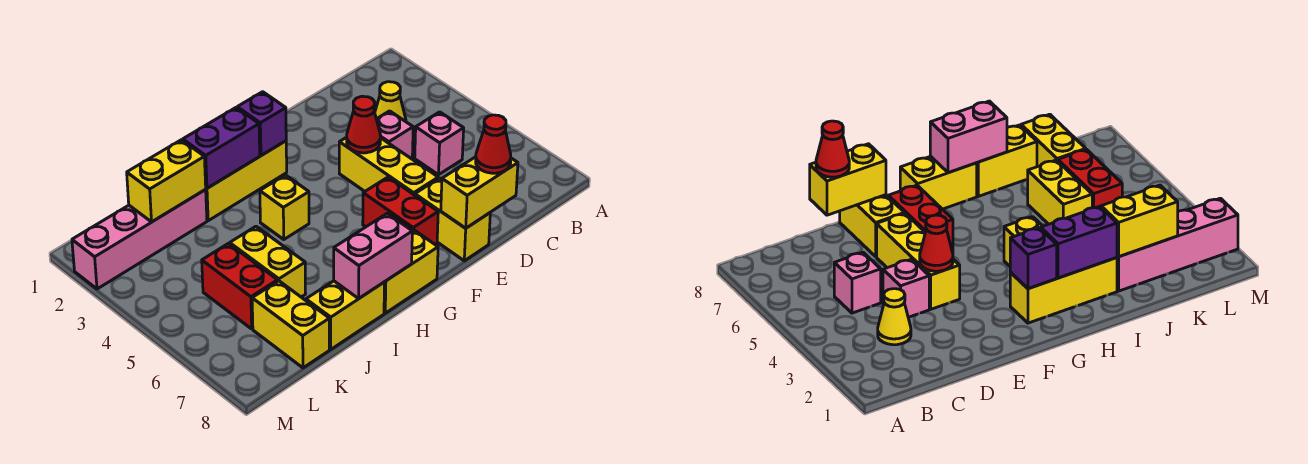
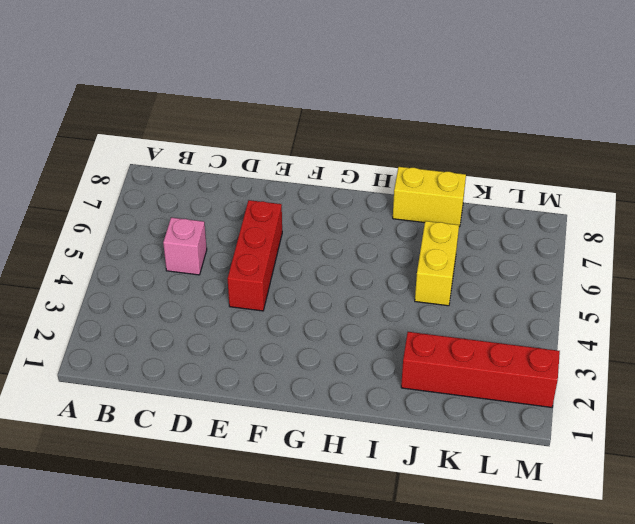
red brick E4:E6 level 1 -> yellow brick E4:E6 level 1
red brick J2:M2 level 1 -> pink brick J2:M2 level 1
none -> yellow cone C3 level 1
none -> pink brick D4 level 1
none -> yellow brick E7:E8 level 1

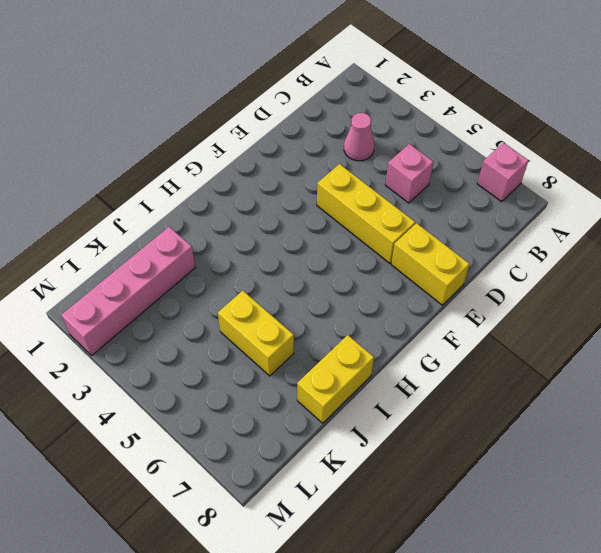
pink brick A7 level 1 -> pink brick D4 level 1
pink cone C3 level 1 -> yellow cone C3 level 1
none -> red brick F6:F7 level 1
none -> yellow brick G2:I2 level 1
none -> yellow brick G8:H8 level 1

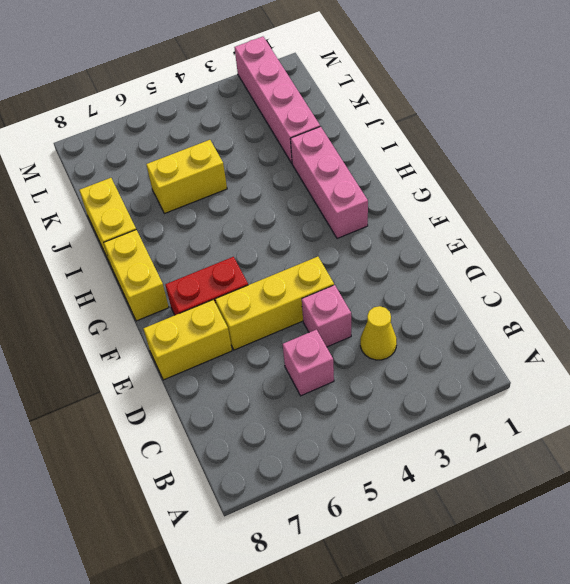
pink brick G2:I2 level 1 -> yellow brick G2:I2 level 1
none -> yellow brick H4 level 1
none -> red brick K5:K6 level 1
none -> yellow brick K7:K8 level 1

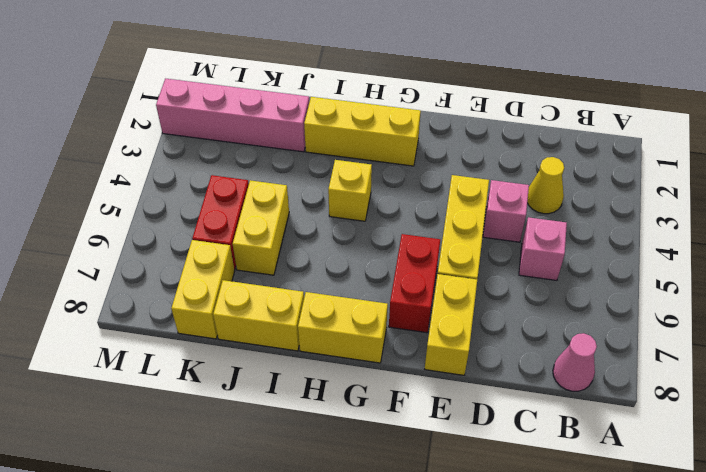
pink cone B8 level 1 -> none
none -> yellow brick D8:E8 level 2
none -> red cone E4 level 2
none -> purple brick G2 level 2

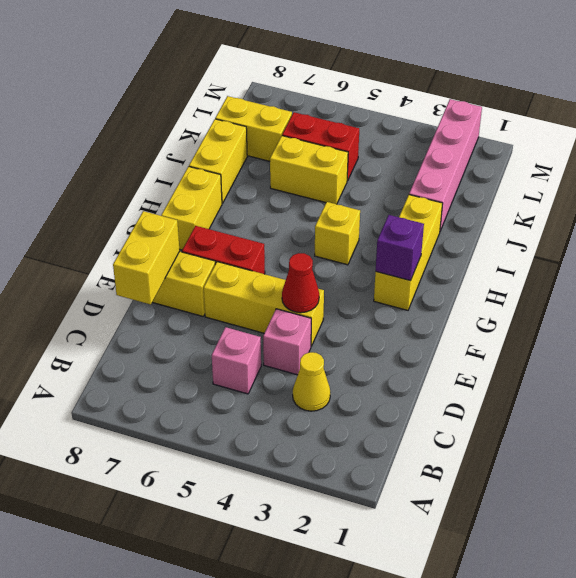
none -> purple brick H2:I2 level 2
none -> pink brick H8:I8 level 2
none -> yellow brick J2:K2 level 2

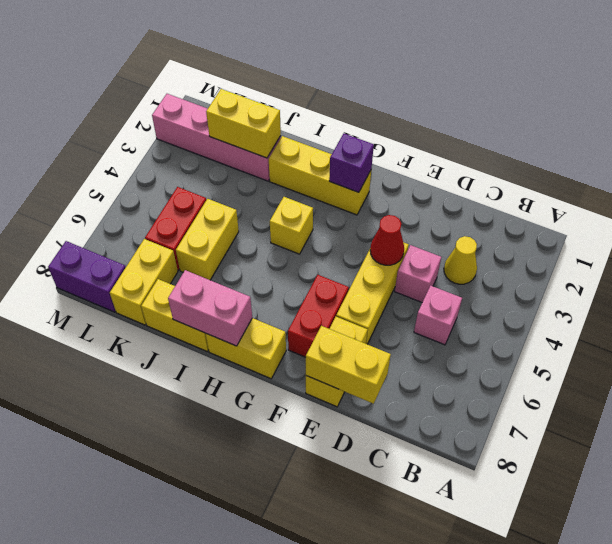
purple brick L8:M8 level 1 -> purple brick H2:I2 level 2
none -> red cone D8 level 3

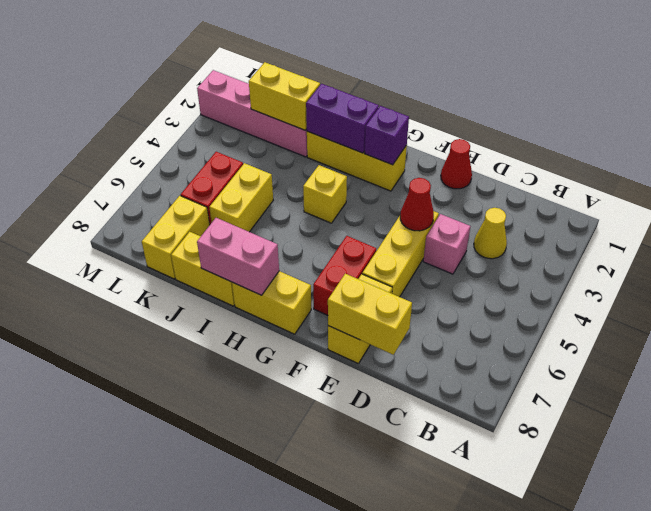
red cone E1 level 1 -> red cone D8 level 3
none -> pink brick C5 level 1

